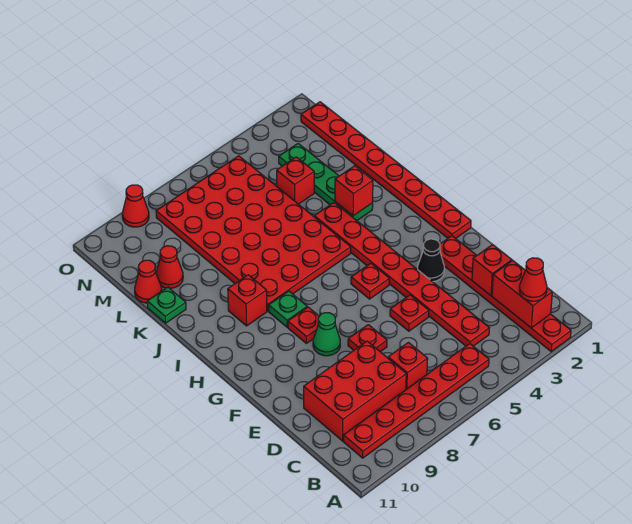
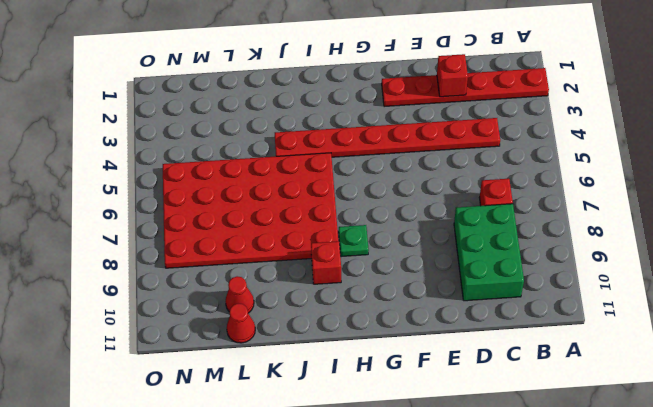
green brick C8:D10 level 1 -> red brick C8:D10 level 1
none -> red plate B5:B10 level 1
none -> red plate E5 level 1
none -> red plate E7 level 1

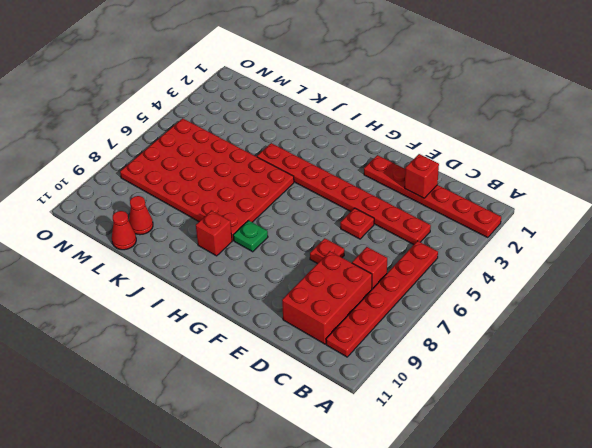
none -> black cone F3 level 1
none -> green cone F8 level 1
none -> red plate G1:N1 level 1

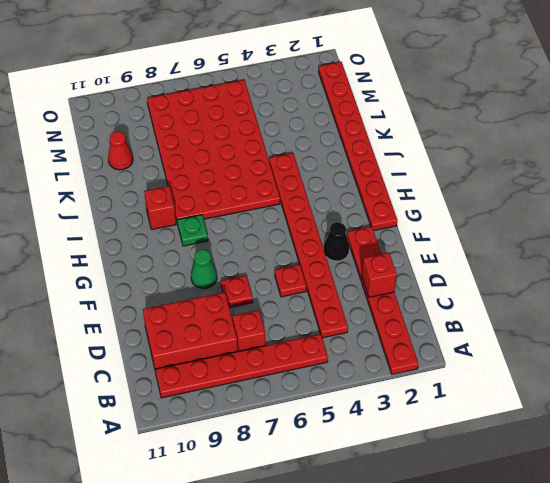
none -> red plate G5 level 1
none -> red plate G8 level 1
none -> green plate J3:M3 level 1

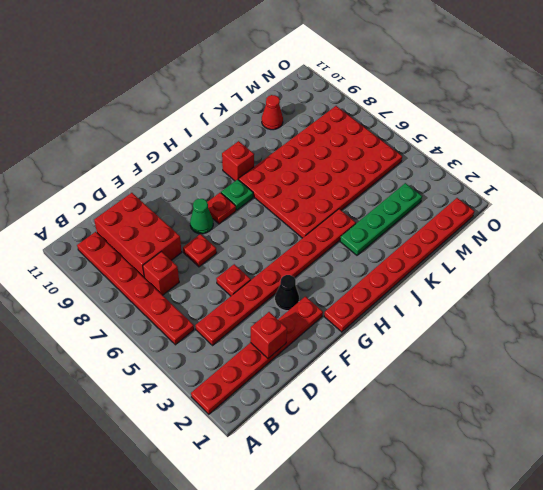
none -> red plate G5 level 1
none -> green plate K11 level 1
none -> red brick L4 level 1

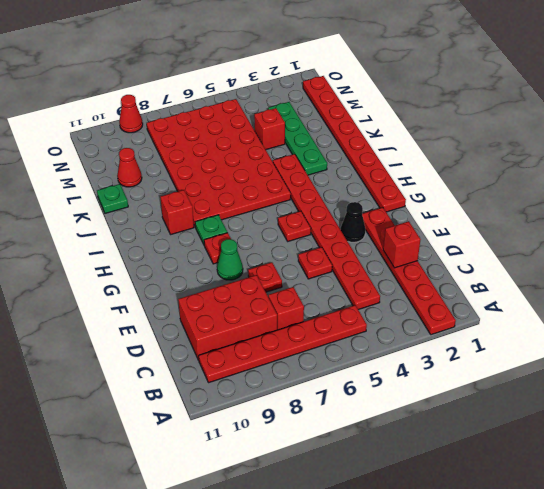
none -> red cone L11 level 1
none -> red brick B2:C2 level 2
none -> red brick J3 level 2

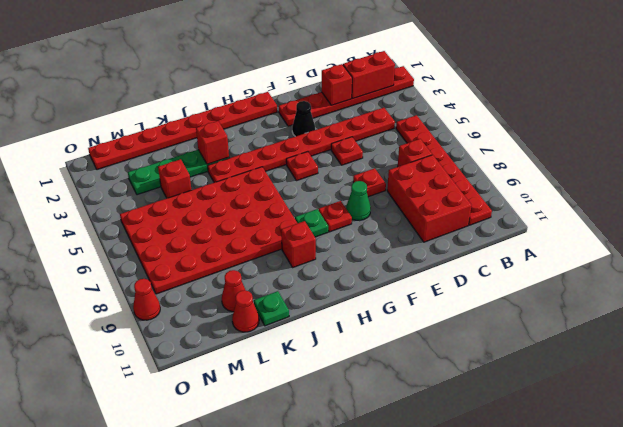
none -> red cone B2 level 3

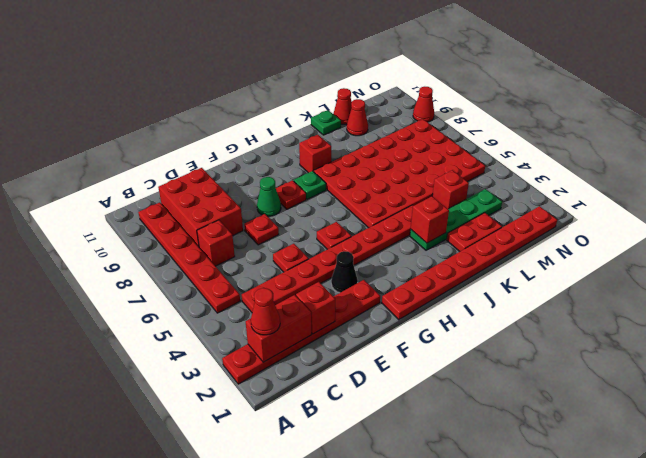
red plate K2:L2 level 1 -> none

